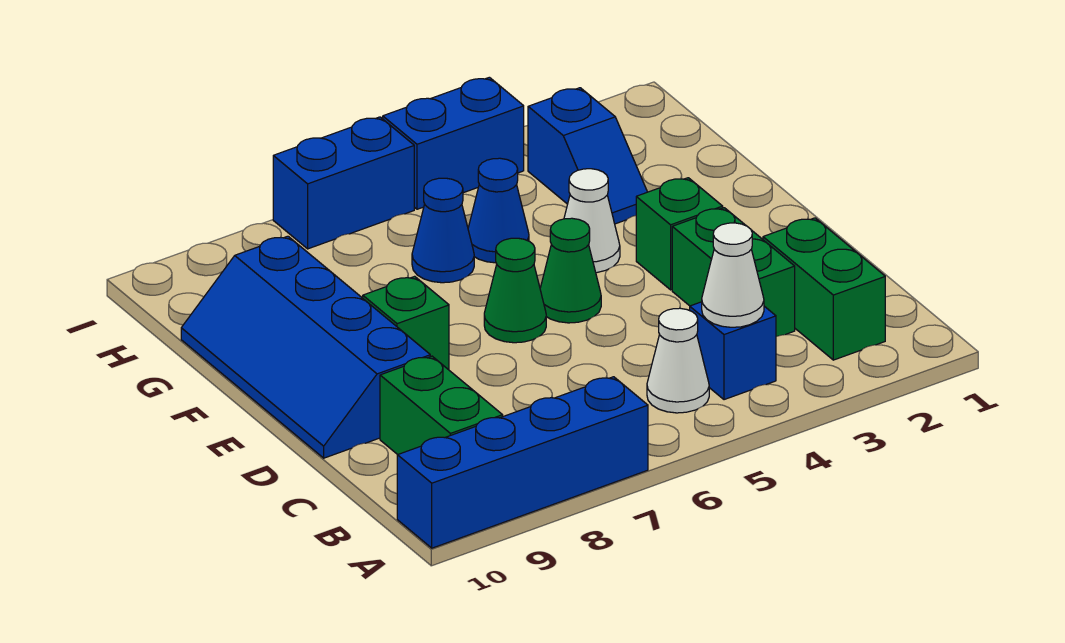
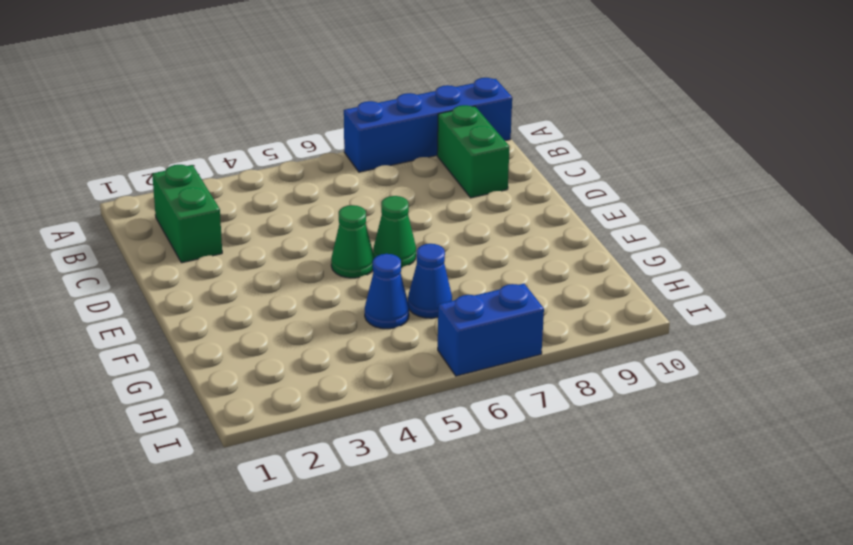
none -> blue brick B4 level 1
none -> white cone B5 level 1
none -> green brick C3:D3 level 1

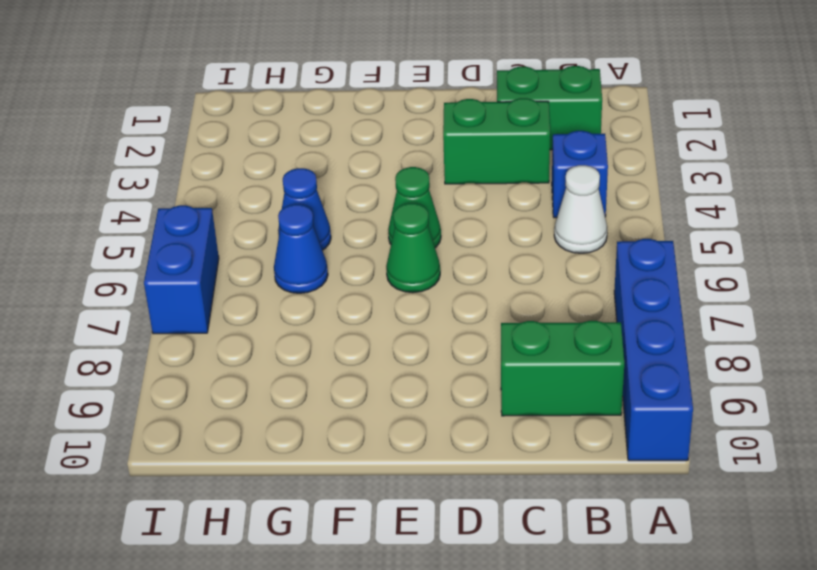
none -> blue slope D9:G10 level 1 top 9
none -> green brick E3 level 1
none -> green brick E8 level 1

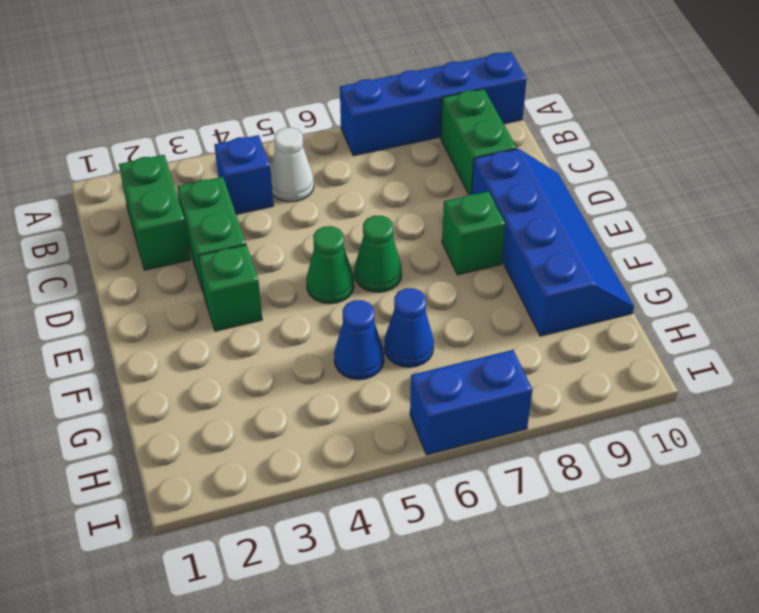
none -> white cone F4 level 1
none -> blue slope G3:H3 level 1 top H
none -> blue brick I4:I5 level 1

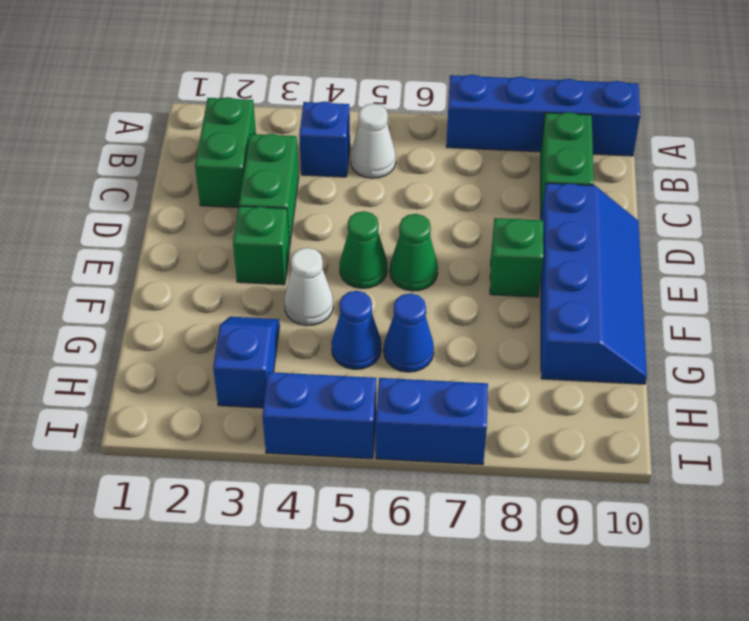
none -> white cone B4 level 2

